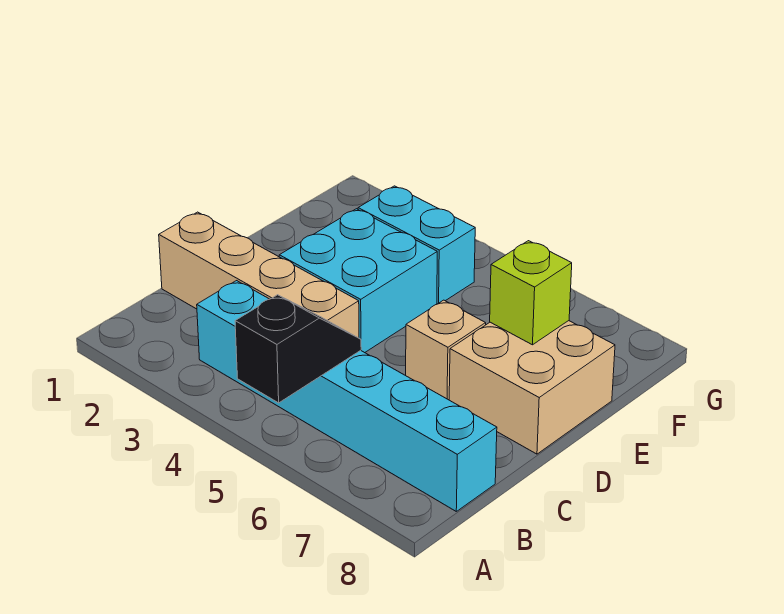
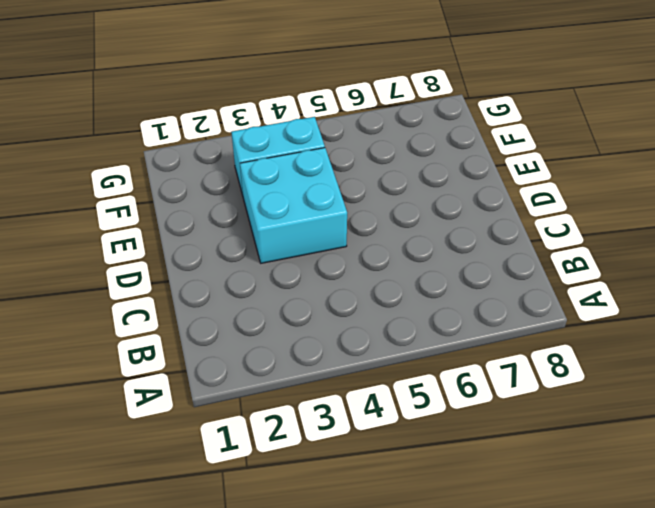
none -> cyan brick B3:B8 level 1
none -> tan brick C1:C4 level 1

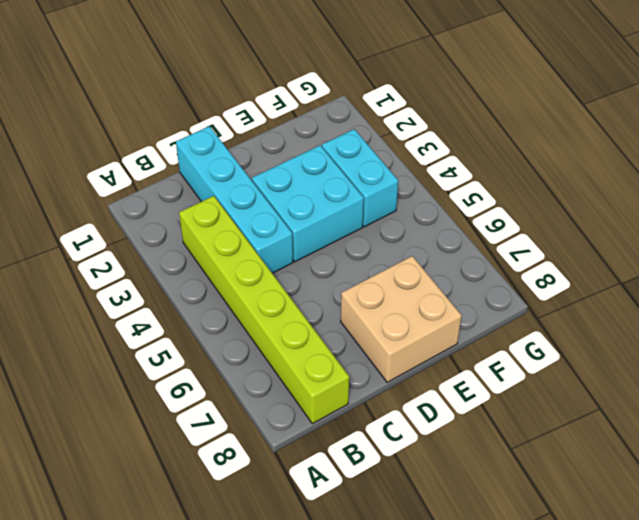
lime brick B3:B8 level 1 -> cyan brick B3:B8 level 1
cyan brick C1:C4 level 1 -> tan brick C1:C4 level 1
none -> tan brick D6 level 1
none -> black slope A5:B5 level 2 top A

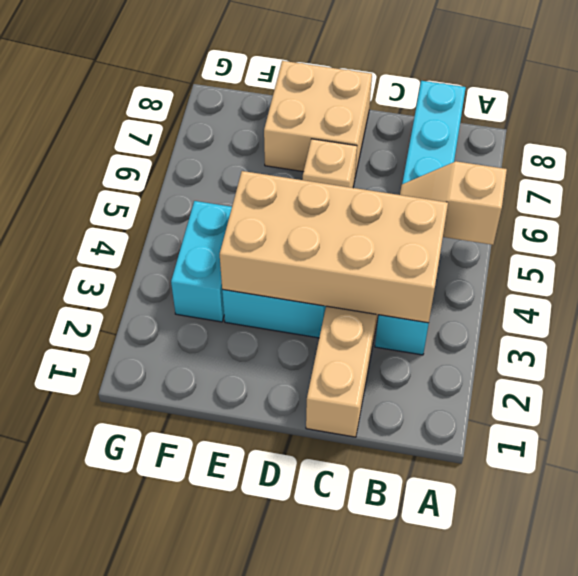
tan slope A5:B5 level 2 top A -> black slope A5:B5 level 2 top A
tan brick B3:E4 level 2 -> none
none -> lime brick E7 level 2

